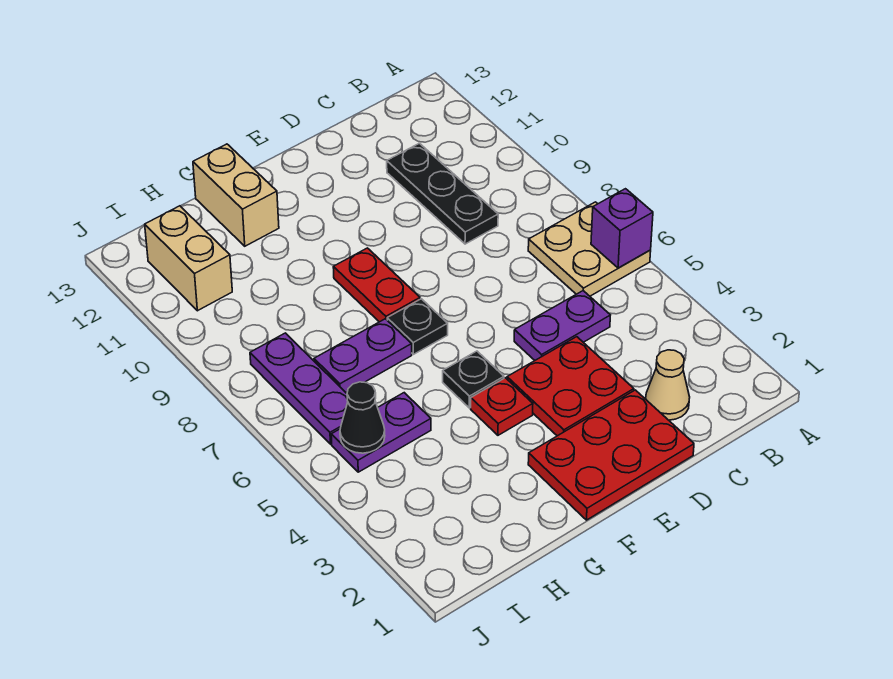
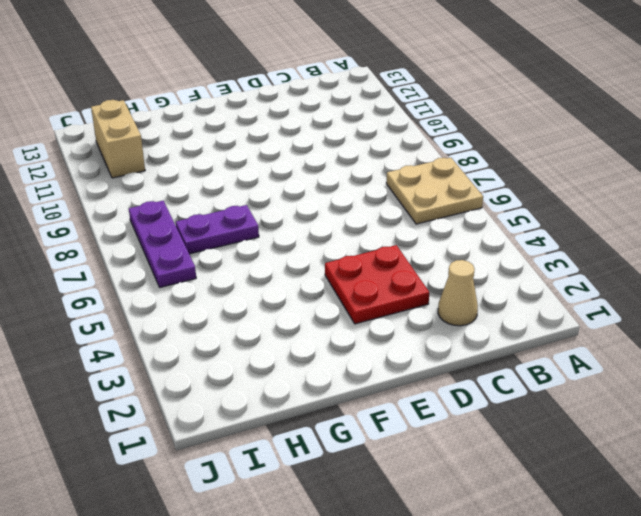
none -> purple plate C5:D5 level 1
none -> black plate C9:C11 level 1
none -> red plate D1:F2 level 1

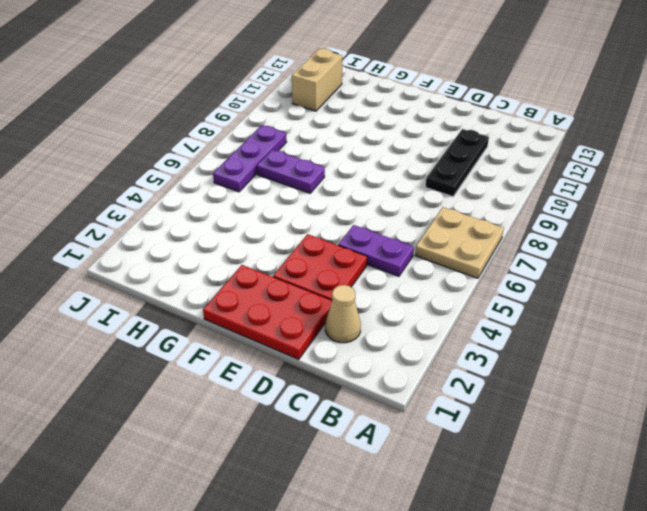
none -> red plate F4 level 1
none -> black plate F5 level 1
none -> black plate F7 level 1

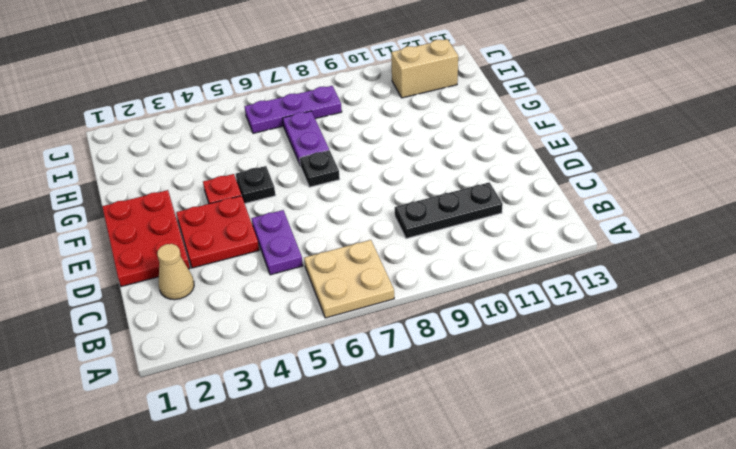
none -> red plate F8:F9 level 1
none -> tan brick G12:G13 level 1
none -> purple plate H5:I5 level 1

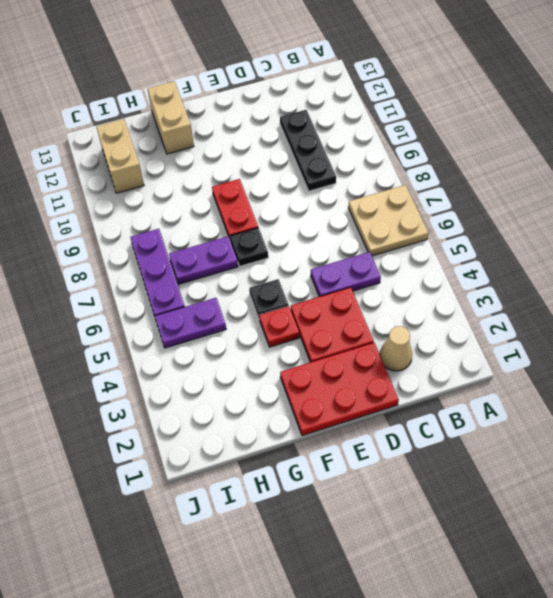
none -> purple brick A6 level 2
none -> black cone I5 level 2

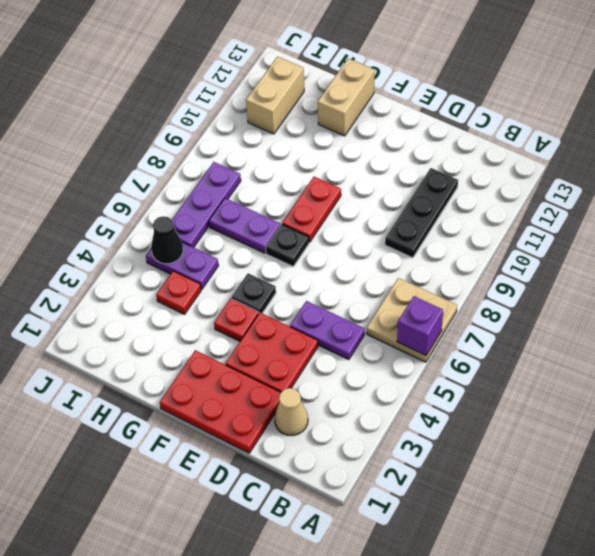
red plate H4 level 1 -> none

